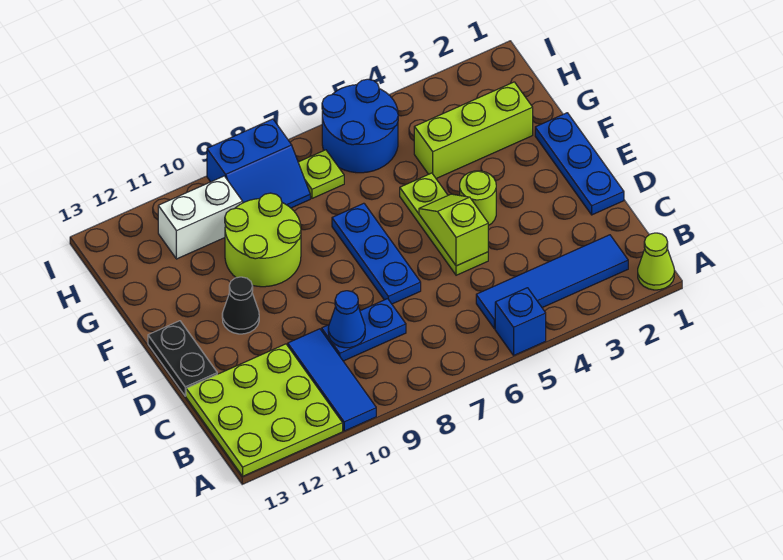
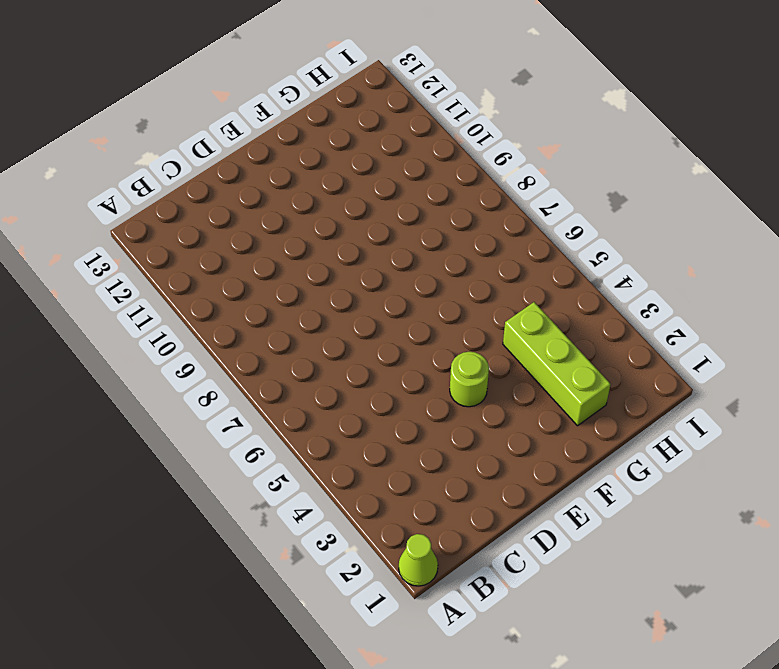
none -> blue brick A5 level 1
none -> blue tile A10:C10 level 1
none -> lime plate A11:C13 level 1

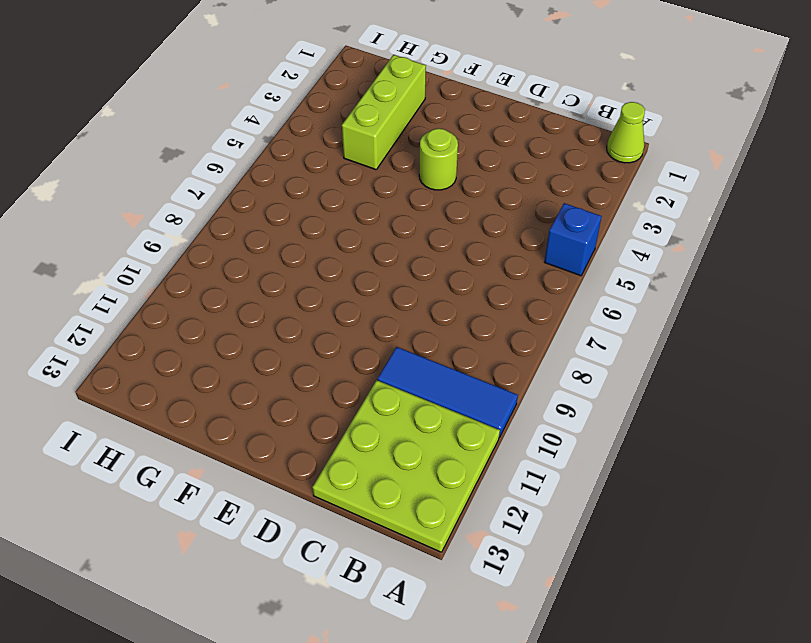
none -> blue tile B2:B5 level 1
none -> blue plate C8:C9 level 1
none -> blue plate D1:F1 level 1

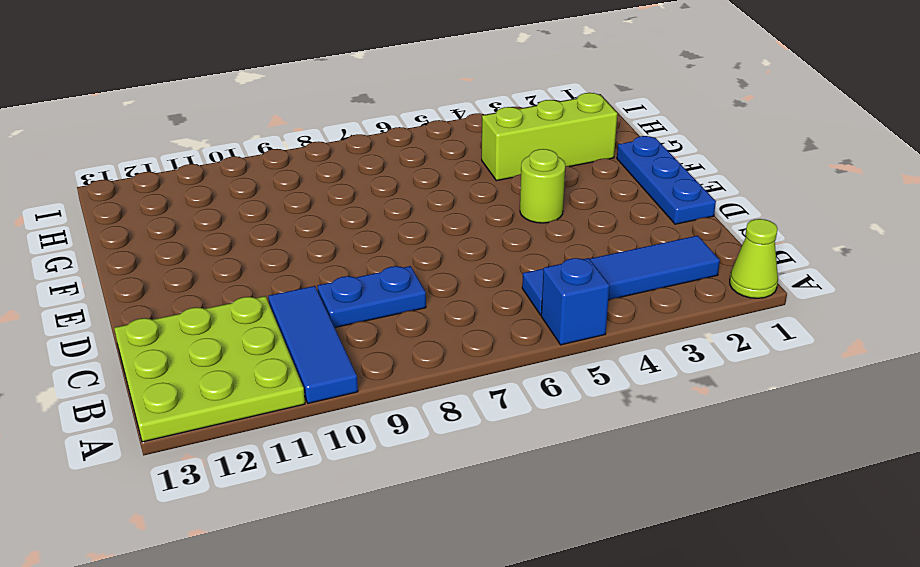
none -> lime plate D5:F5 level 1
none -> blue plate D7:F7 level 1
none -> black plate D13:E13 level 1

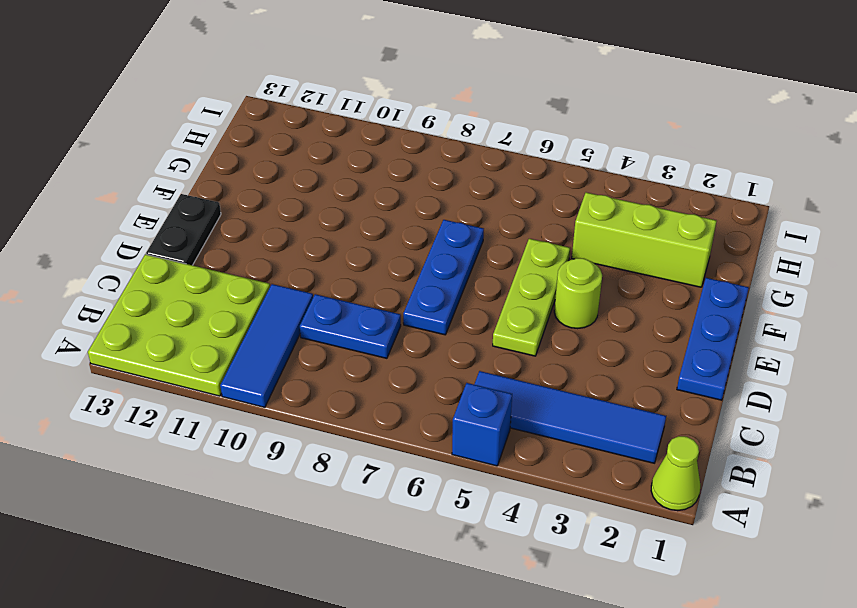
none -> black cone E11 level 1
none -> lime round brick F9:G10 level 1
none -> blue round brick H5:I6 level 1

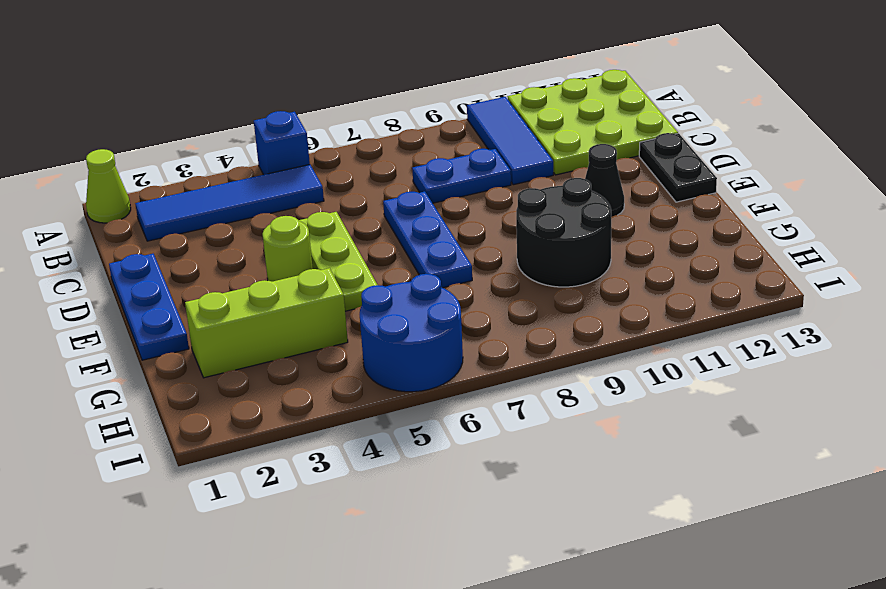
black round brick F9:G10 level 1 -> lime round brick F9:G10 level 1
none -> lime plate H7 level 1
none -> blue slope H8:I9 level 1 top I
none -> white brick H10:H11 level 1

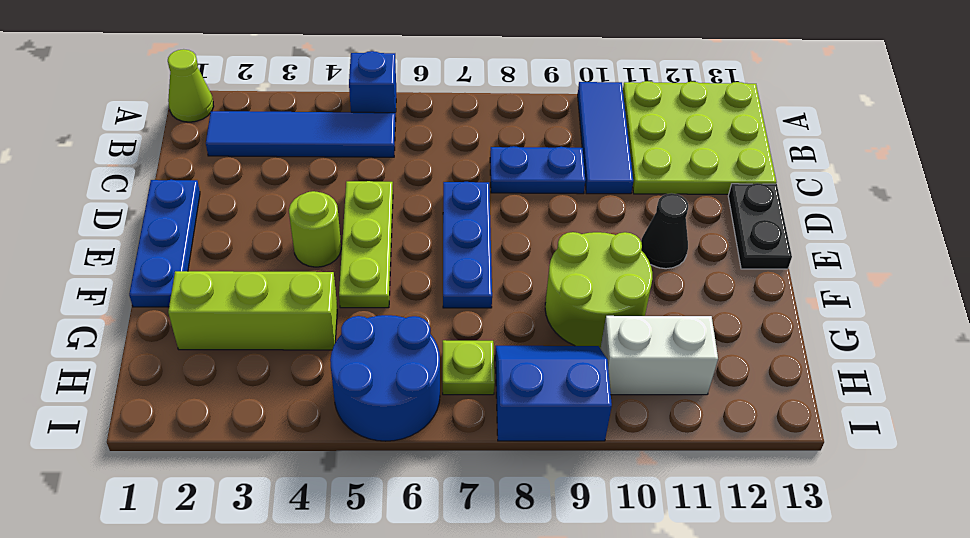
none -> blue cone C9 level 2
none -> lime slope D5:E5 level 2 top D

